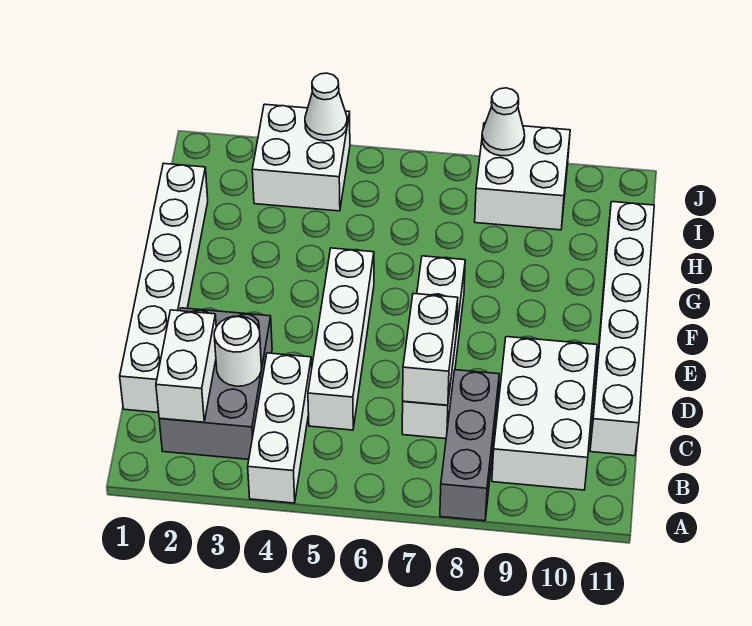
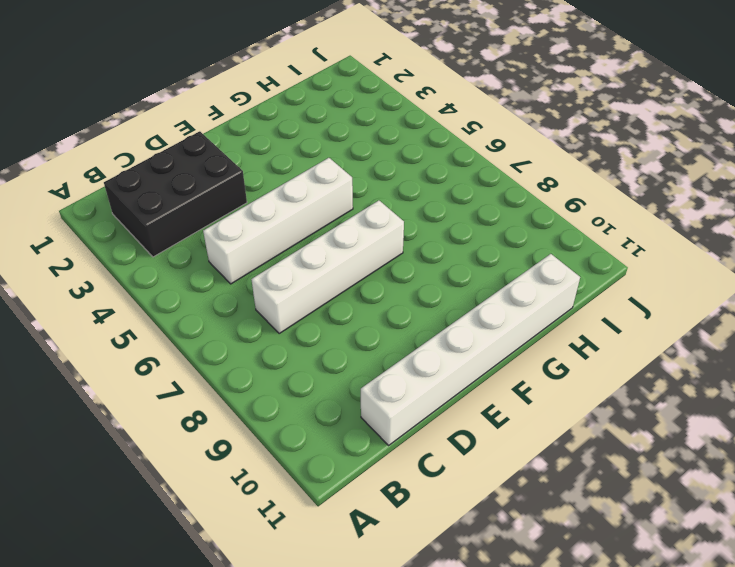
black brick B2:D3 level 1 -> grey brick B2:D3 level 1
none -> white brick A4:C4 level 1
none -> grey brick A8:C8 level 1
none -> white brick B9:D10 level 1

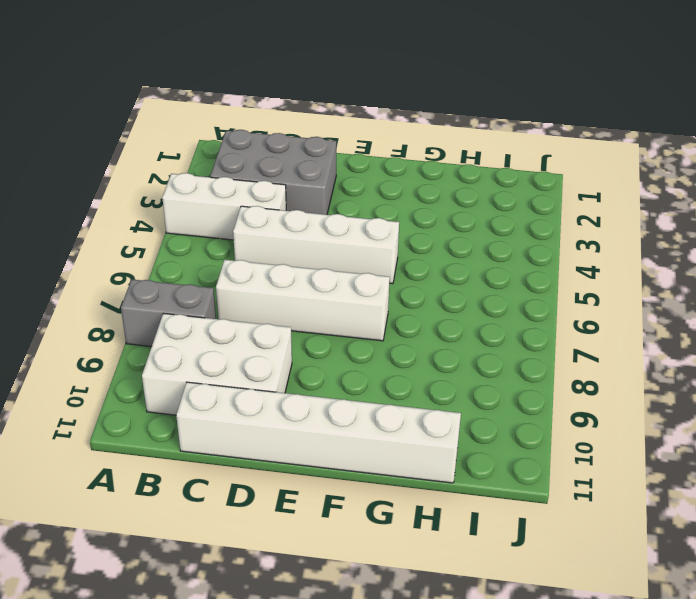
grey brick A8:B8 level 1 -> grey brick A8:C8 level 1
none -> white brick C1:H1 level 1
none -> white brick I3:J4 level 1
none -> white brick I8:J9 level 1

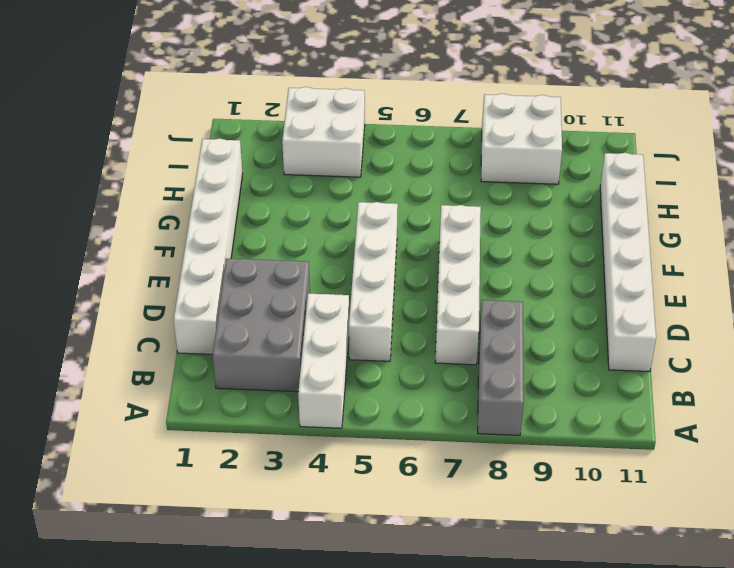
none -> white brick B9:D10 level 1
none -> white brick B2:C2 level 2
none -> white round brick C3 level 2

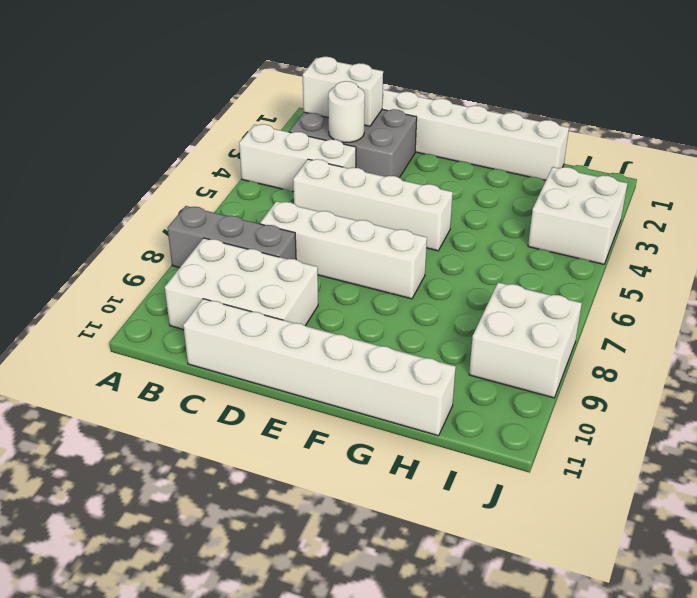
none -> white brick C7:D7 level 2
none -> white cone J4 level 2
none -> white cone J8 level 2

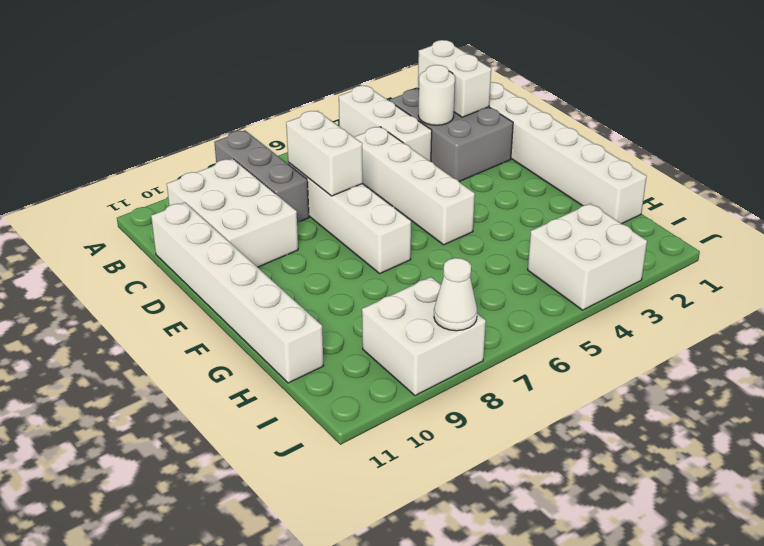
none -> white cone J4 level 2

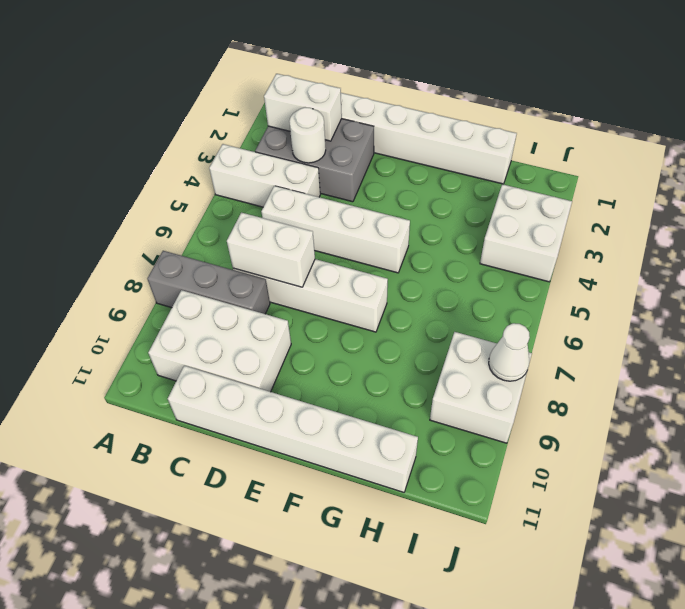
none -> white cone J4 level 2

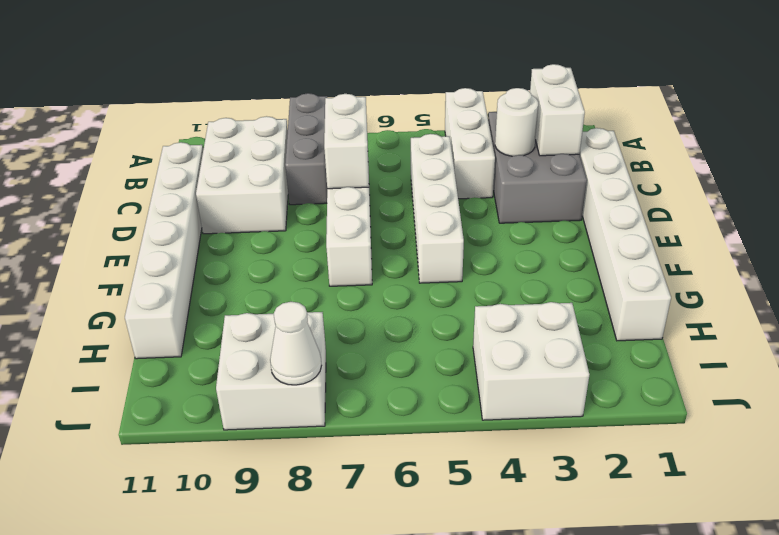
none -> white cone J4 level 2

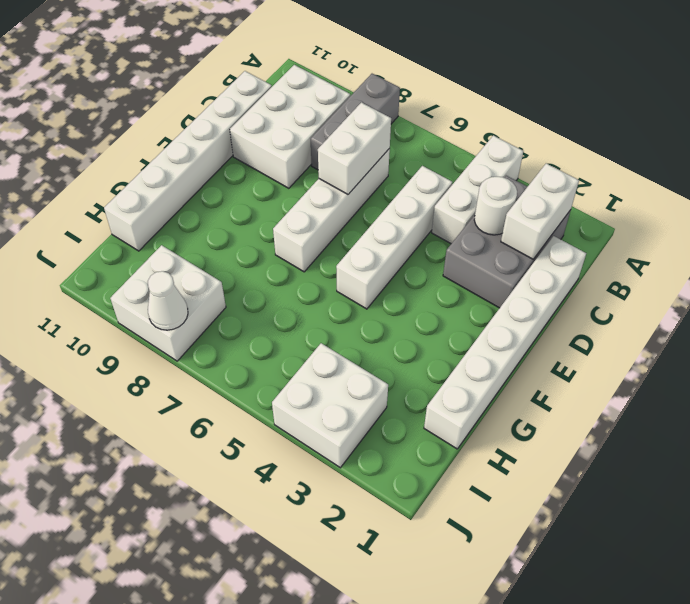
none -> white cone J4 level 2

